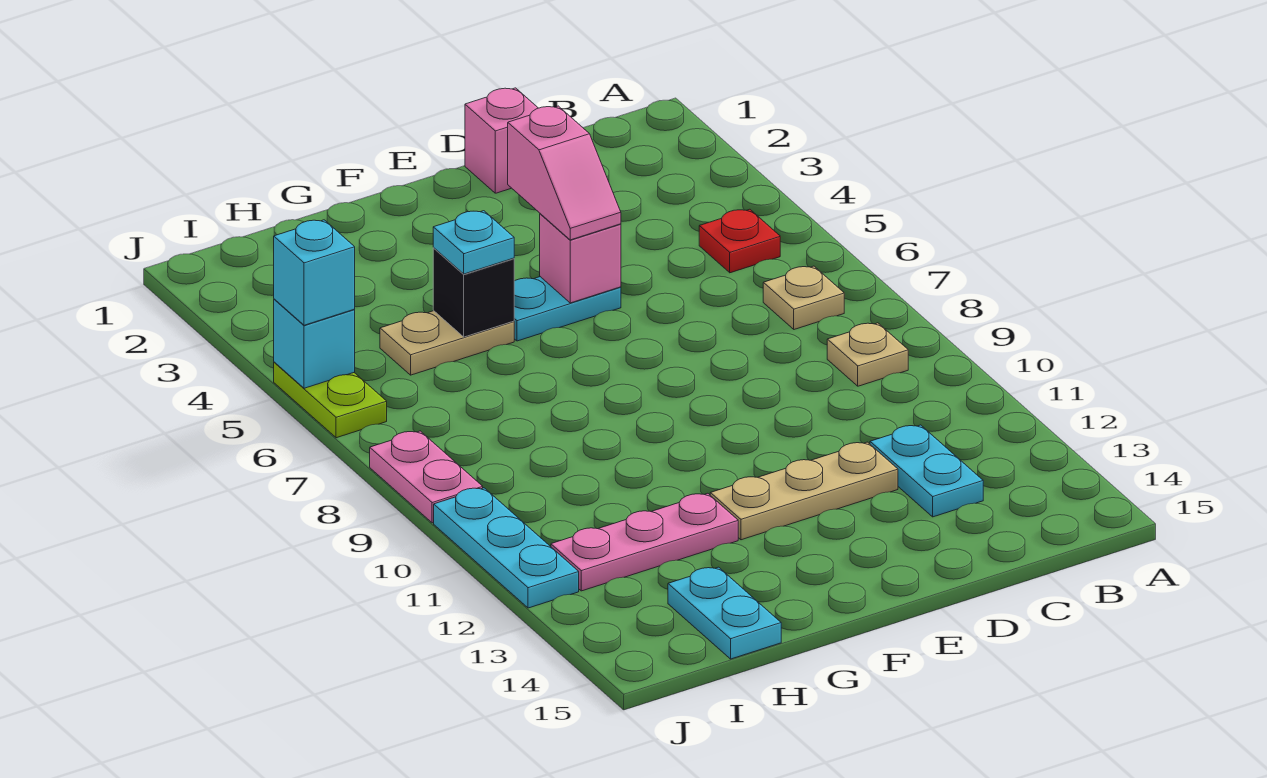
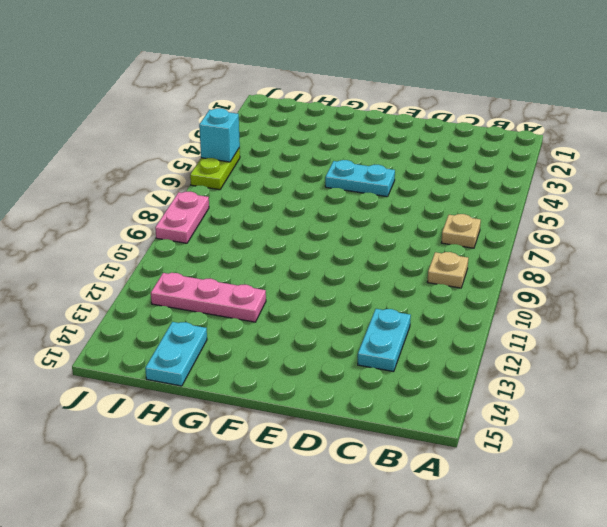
none -> red plate B5 level 1
none -> pink brick D1 level 1
none -> tan plate D12:F12 level 1

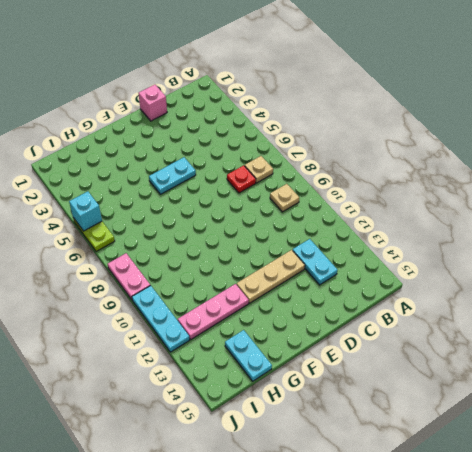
red plate C7 level 1 -> red plate B5 level 1
none -> tan plate G5:H5 level 1
none -> pink brick E5 level 2
none -> black brick G5 level 2

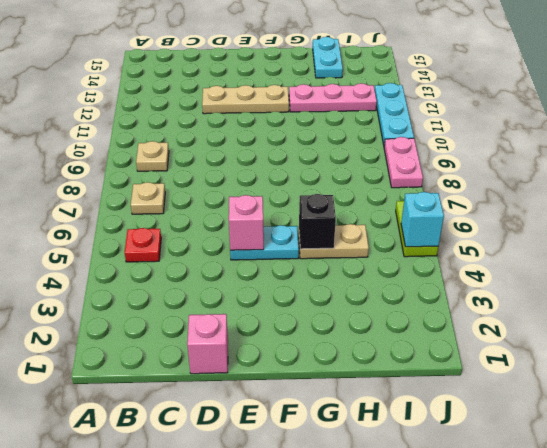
none -> cyan plate C12:C13 level 1
none -> pink slope E4:E5 level 3 top 4
none -> cyan plate G5 level 3

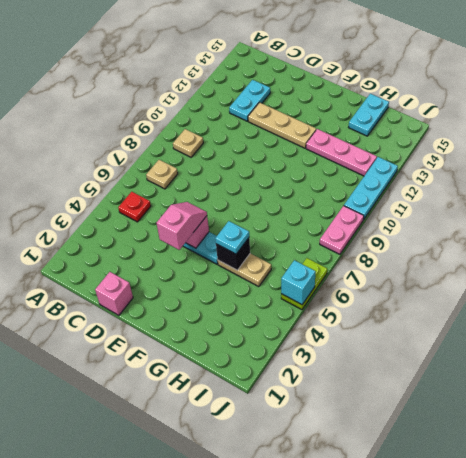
none -> cyan brick J5 level 3

